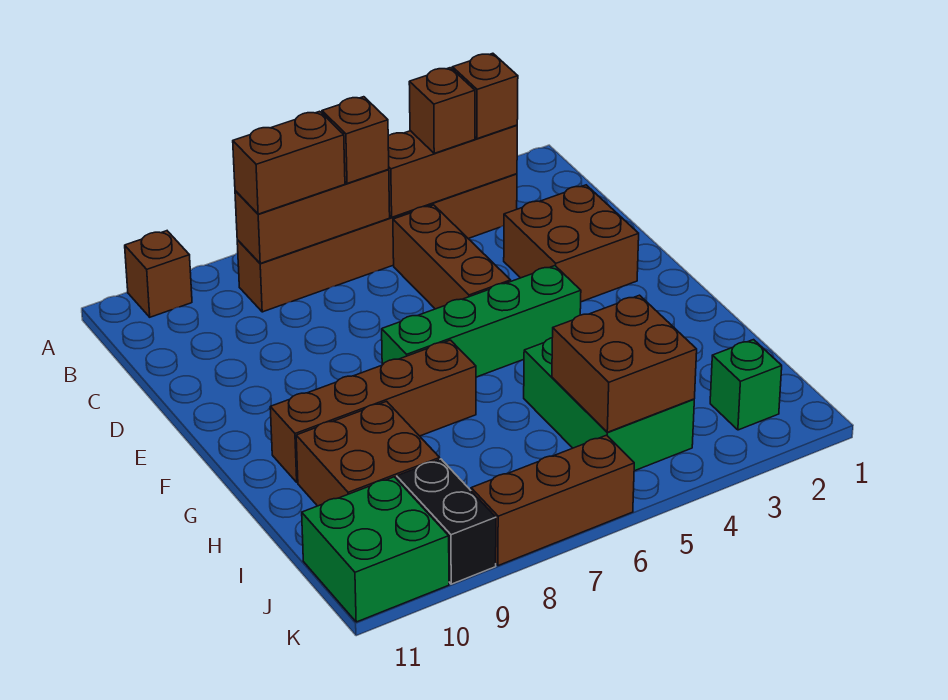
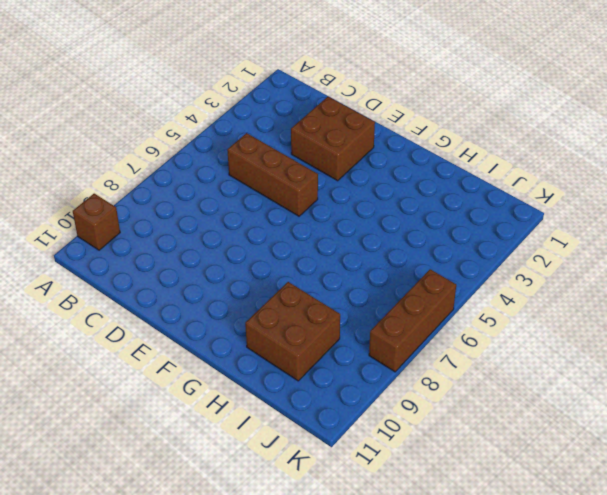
none -> brown brick B3:B8 level 1
none -> green brick F4:F7 level 1
none -> brown brick G7:G10 level 1

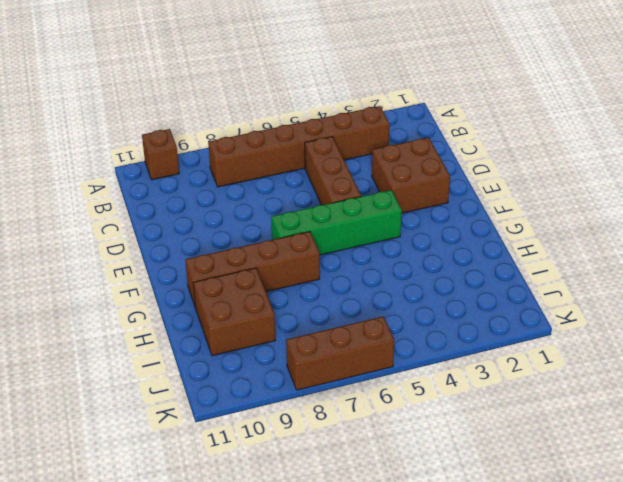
none -> green brick H4:J5 level 1
none -> green brick J2 level 1
none -> black brick J9:K9 level 1

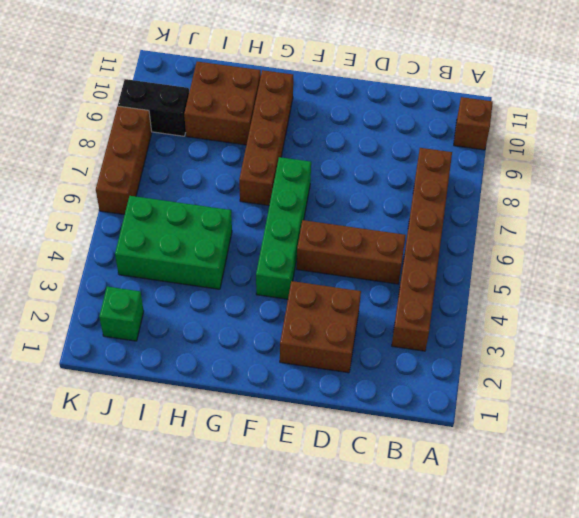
none -> green brick J10:K11 level 1
none -> brown brick B3:B5 level 2
none -> brown brick B6:B8 level 2

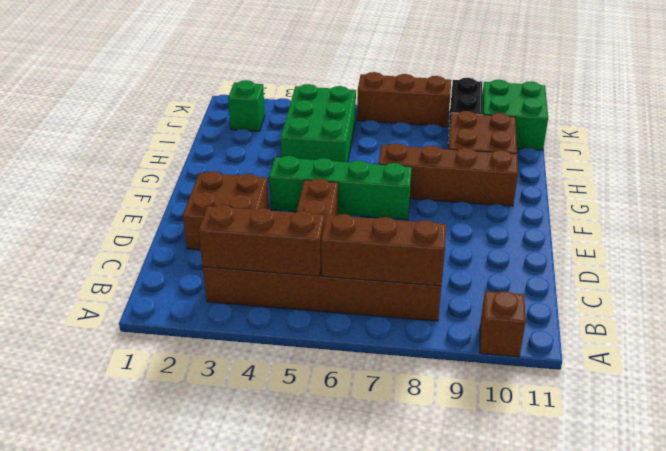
none -> brown brick I4:J5 level 2
none -> brown brick B3 level 3
none -> brown brick B4 level 3

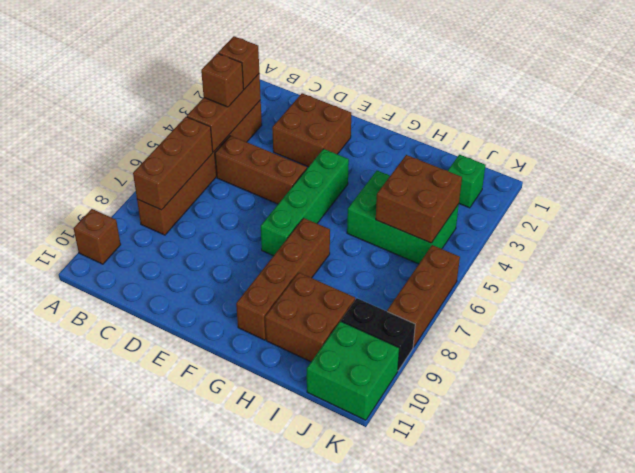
none -> brown brick B6 level 3
none -> brown brick B7:B8 level 3

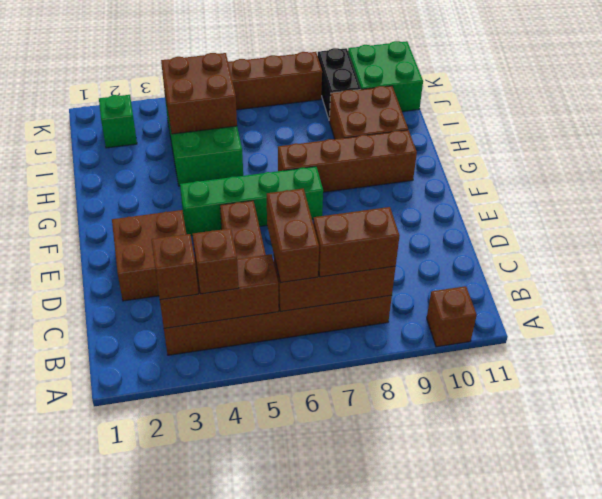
brown brick B6:C6 level 3 -> brown brick B6 level 3

